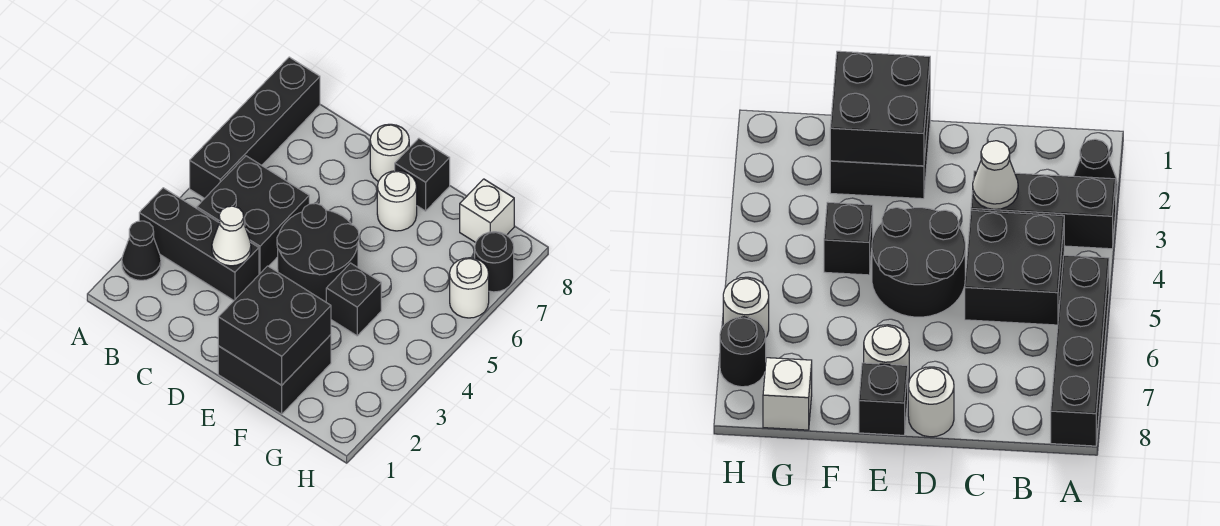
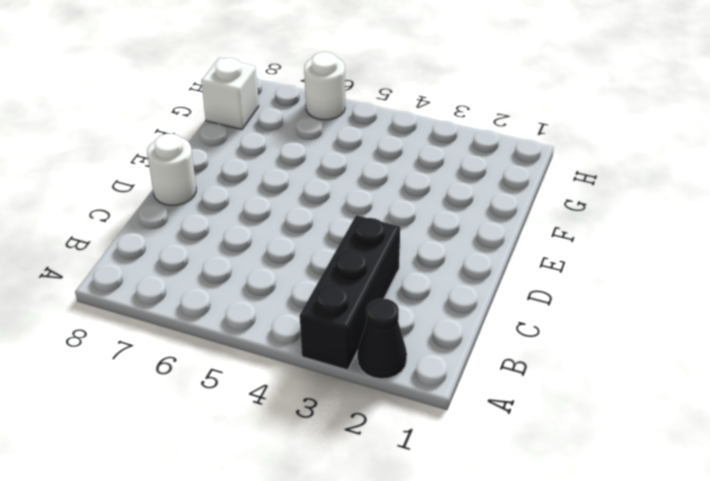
none -> black brick A5:A8 level 1
none -> black brick B4:C5 level 1
none -> black round brick D4:E5 level 1

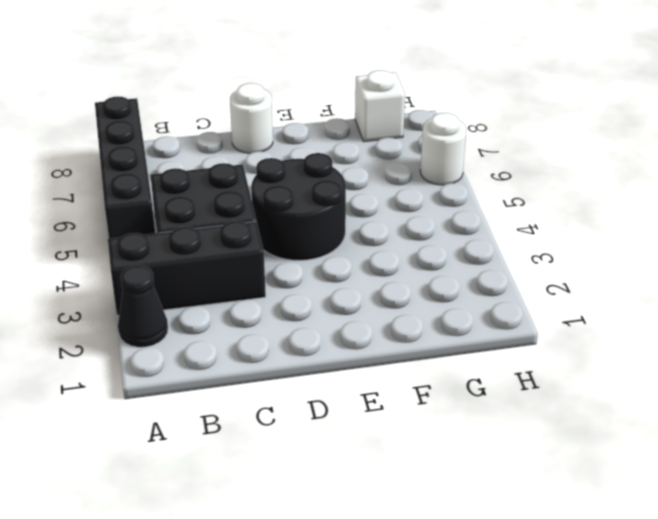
none -> black brick E1:F2 level 1
none -> white round brick E7 level 1
none -> black brick E8 level 1

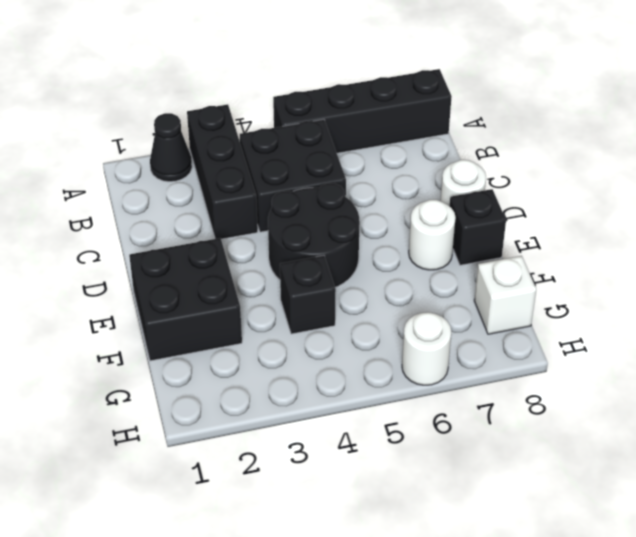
none -> black round brick H7 level 1
none -> white cone C3 level 2
none -> black brick E1:F2 level 2

